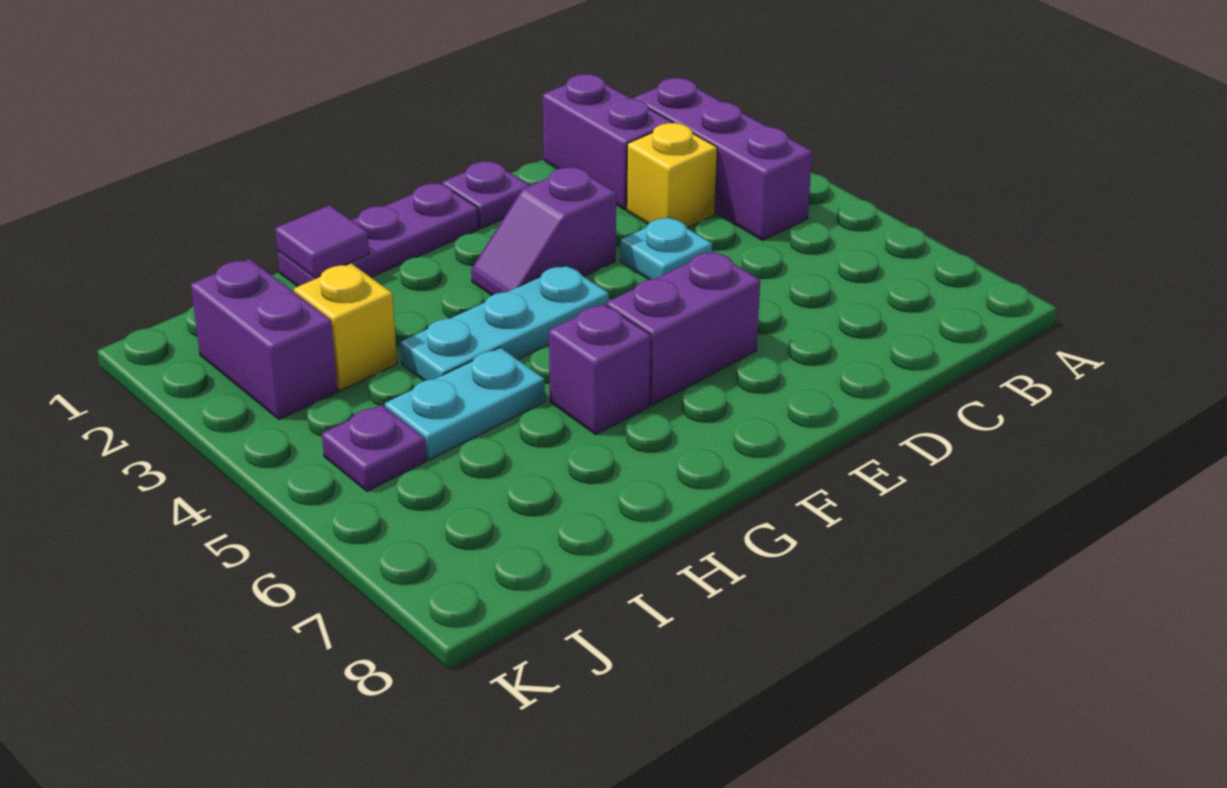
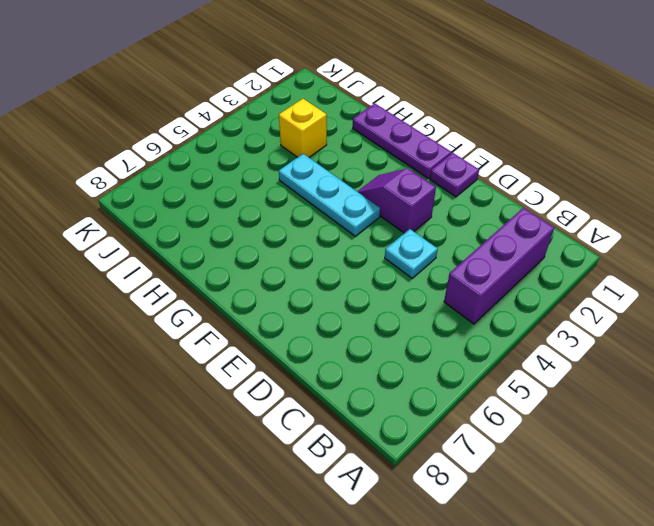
none -> purple brick C1:C2 level 1
none -> yellow brick C3 level 1
none -> purple brick E6:F6 level 1

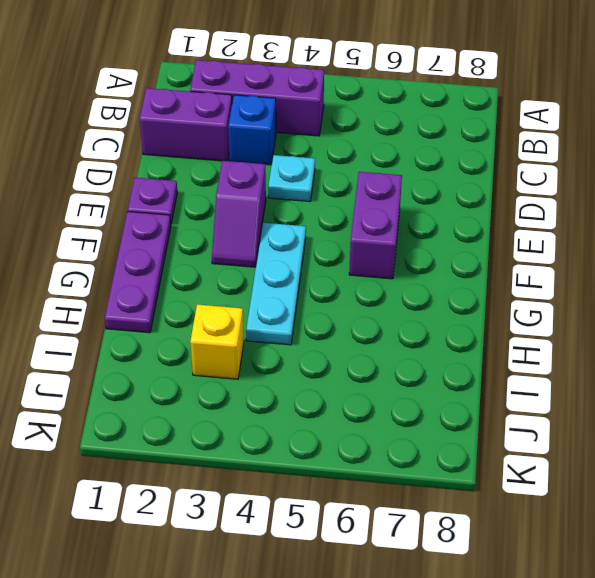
blue brick C3 level 1 -> yellow brick C3 level 1
none -> purple brick G6 level 1
none -> cyan plate H5:I5 level 1
none -> purple brick J2:J3 level 1

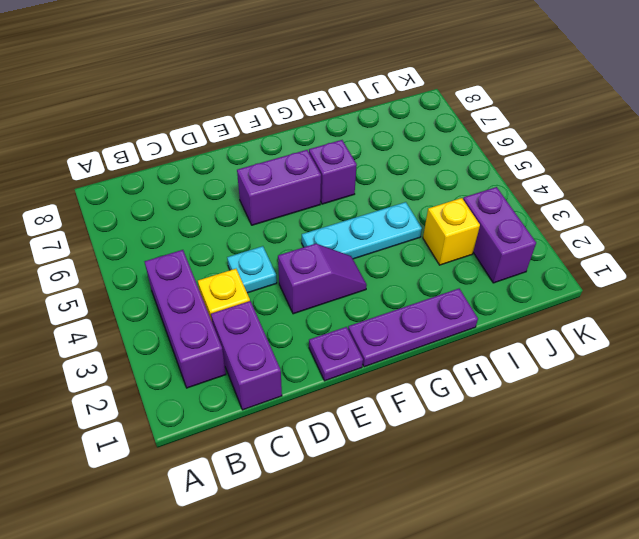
none -> cyan plate H5:I5 level 1
none -> purple plate J5 level 1
none -> purple tile H1 level 2

